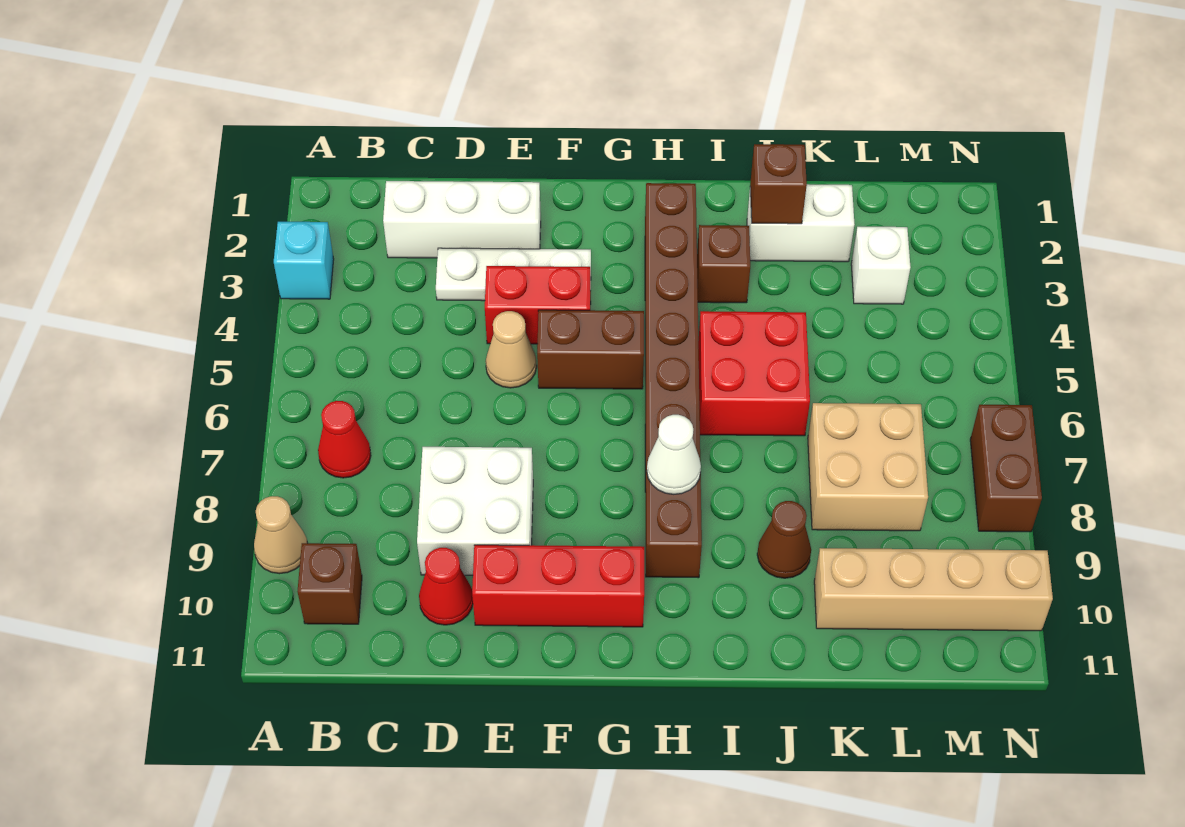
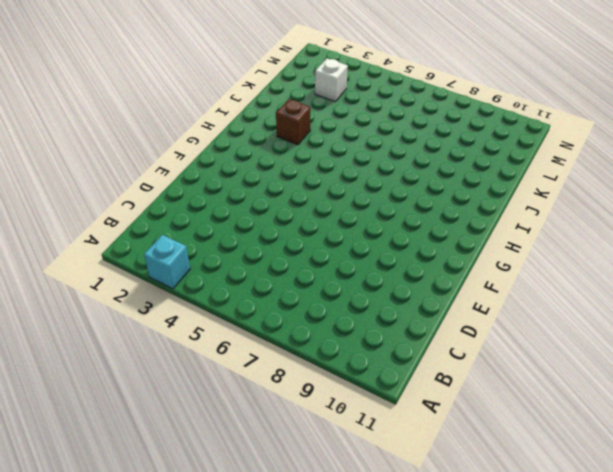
none -> tan cone A9 level 1
none -> red cone B7 level 1
none -> brown brick B10 level 1

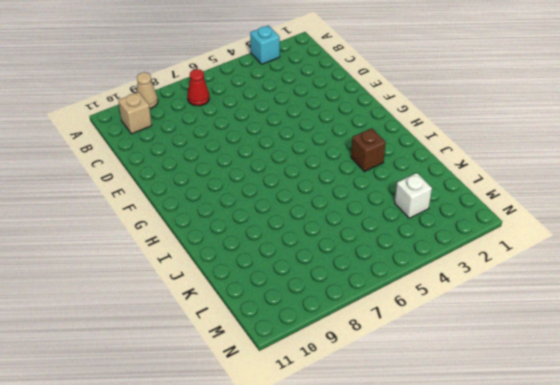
tan brick B10 level 1 -> brown brick B10 level 1
none -> white brick C2:E2 level 1
none -> white plate D3:F3 level 1
none -> white brick D8:E9 level 1

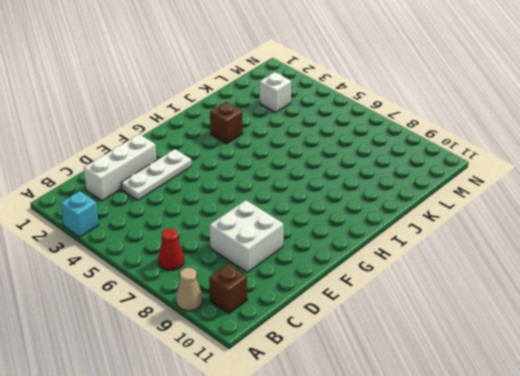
none -> red cone D10 level 1
none -> red brick E4:F4 level 1
none -> tan cone E5 level 1

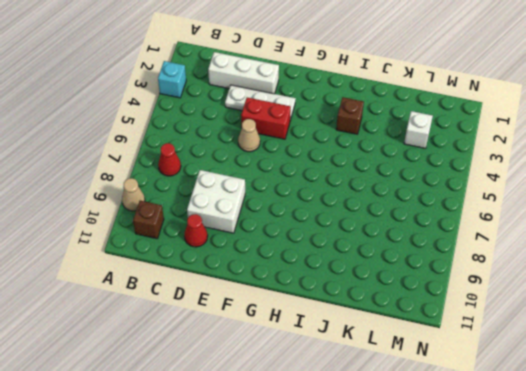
none -> red brick E10:G10 level 1
none -> brown brick F5:G5 level 1
none -> brown brick H2:H9 level 1

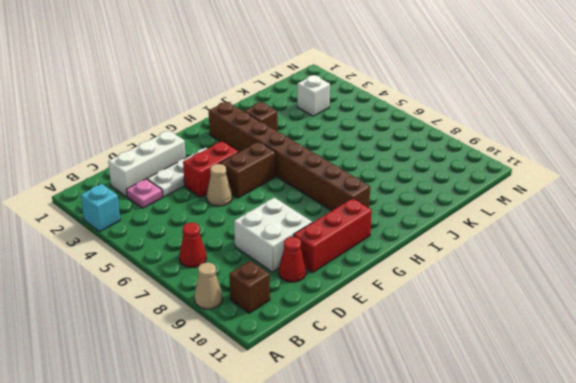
pink plate C3 level 1 -> none
none -> red brick I5:J6 level 1
none -> white brick J2:K2 level 1
none -> brown cone J9 level 1

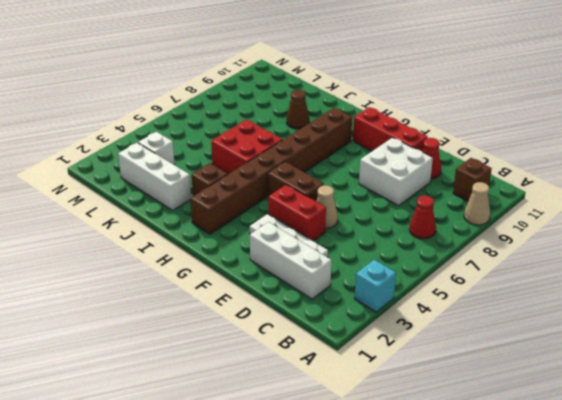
white brick J2:L2 level 1 -> white brick J2:K2 level 1
none -> tan brick K7:L8 level 1
none -> tan brick K10:N10 level 1
none -> brown brick N7:N8 level 1

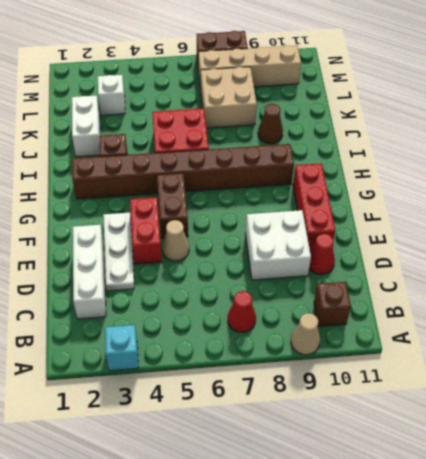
tan brick M7:M10 level 1 -> tan brick K10:N10 level 1
none -> white cone H8 level 2
none -> brown brick J2 level 2

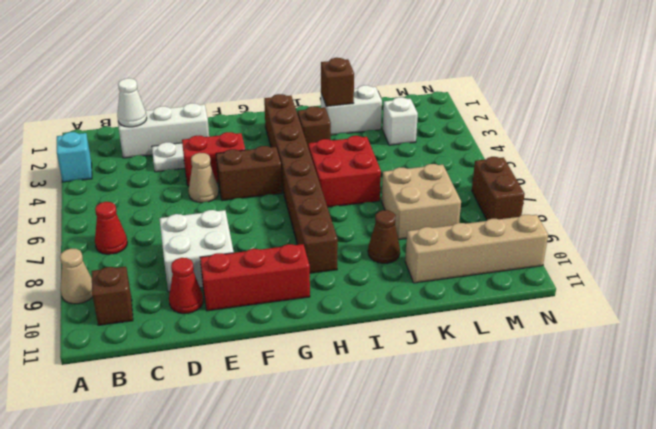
white cone C2 level 2 -> white cone H8 level 2

